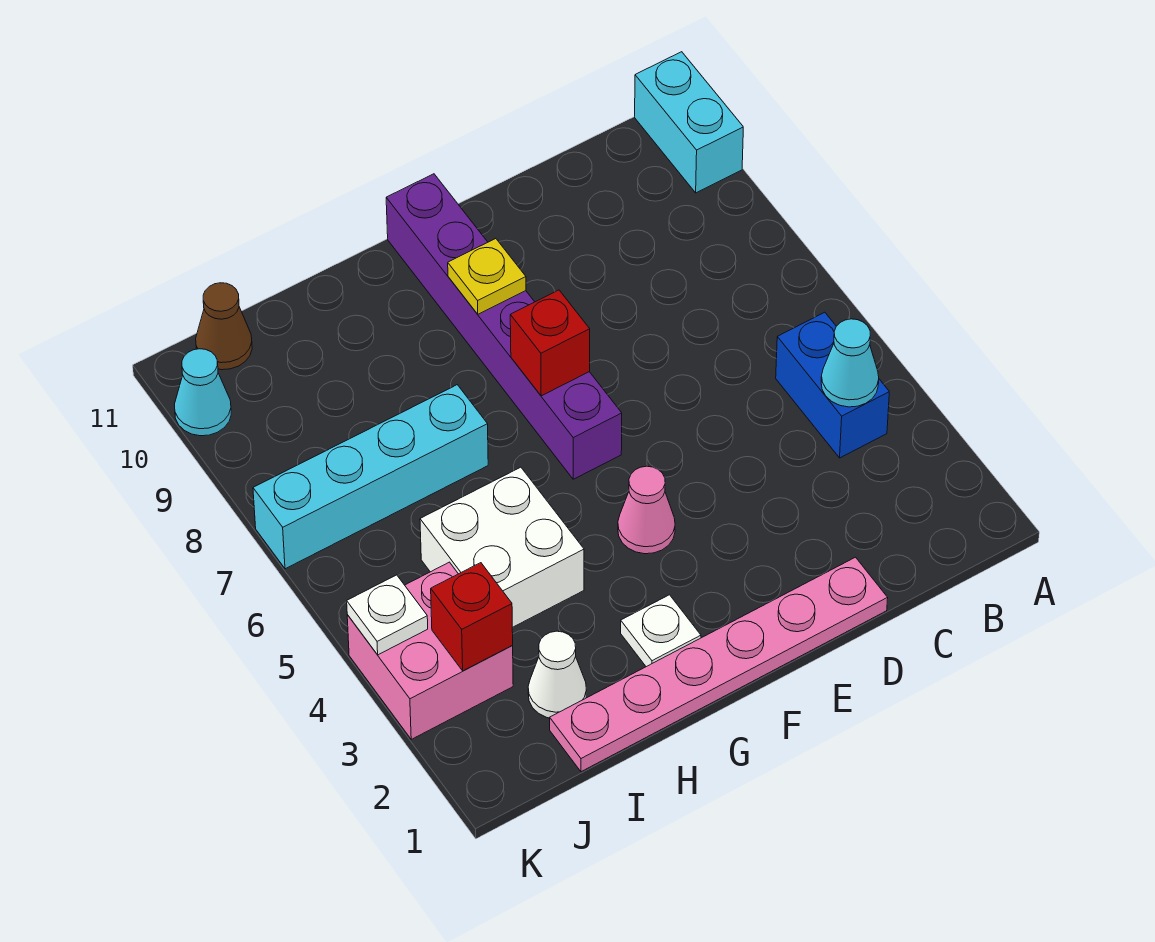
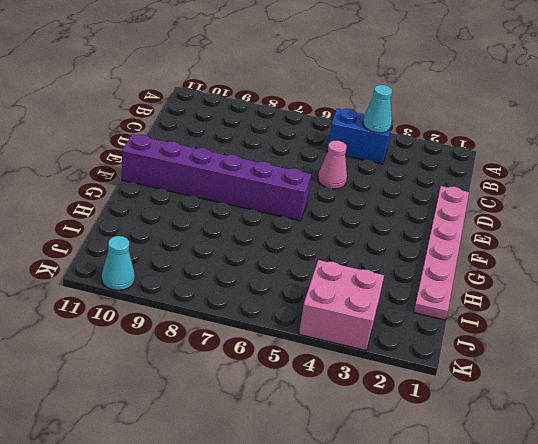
pink cone D5 level 1 -> pink cone F4 level 1
none -> cyan brick A10:A11 level 1
none -> white plate G2 level 1
none -> white brick H4:I5 level 1

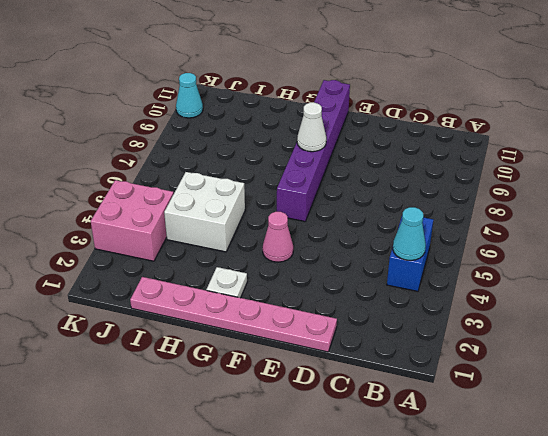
white cone F8 level 2 -> white cone I2 level 1
none -> cyan brick A10:A11 level 1
none -> cyan brick H7:K7 level 1
none -> brown cone J11 level 1

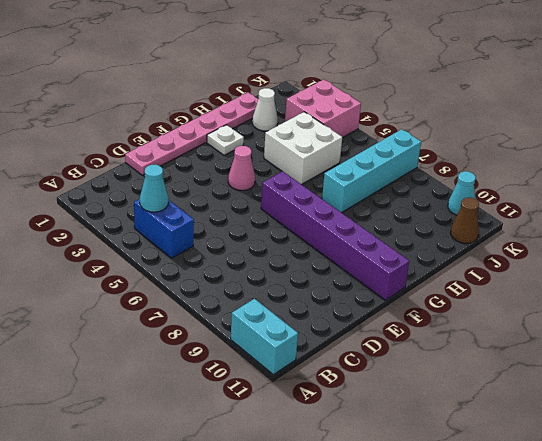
none -> red brick F7 level 2
none -> yellow plate F9 level 2
none -> red brick J3 level 2

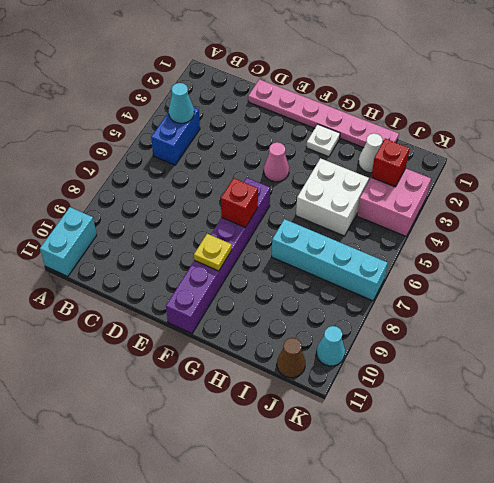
none -> white plate K4 level 2

